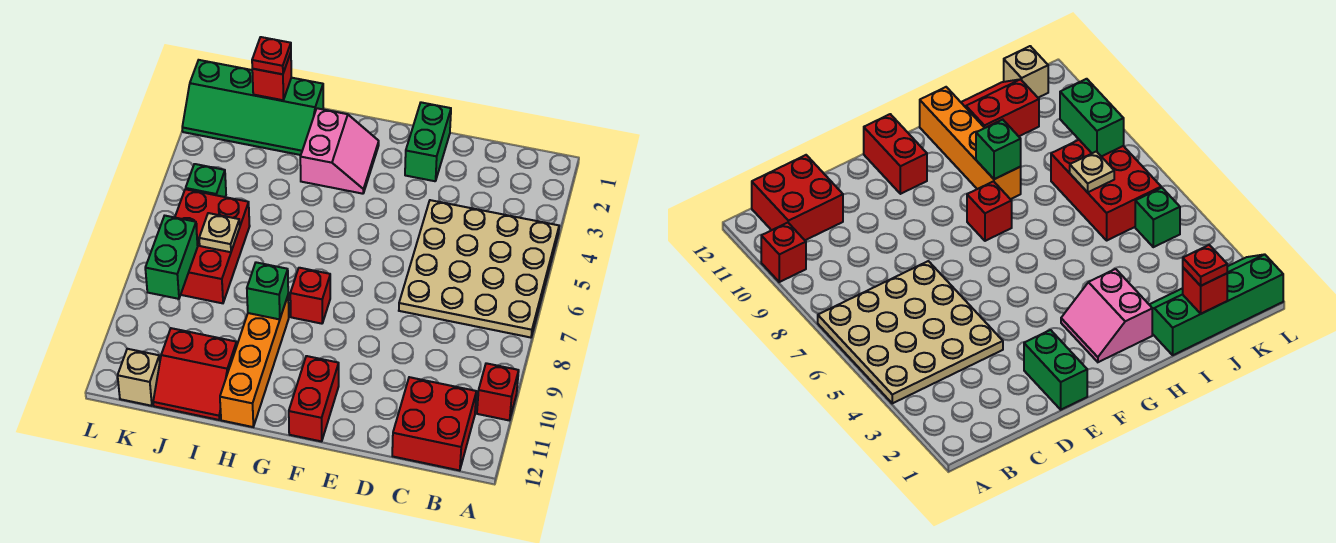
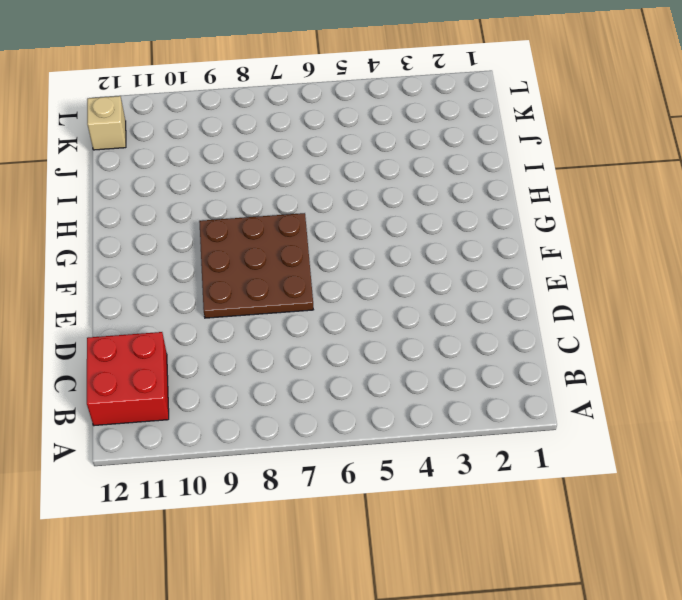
brown plate E7:G9 level 1 -> red brick G8 level 1
none -> tan plate A4:D7 level 1
none -> red brick A10 level 1
none -> green brick E1:E2 level 1

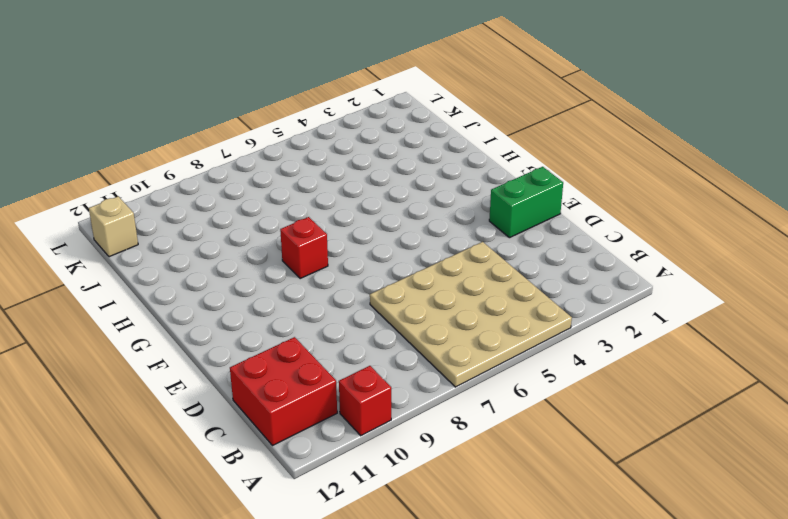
none -> red brick F11:F12 level 1
none -> pink slope G2:H3 level 1 top H
none -> orange brick H9:H12 level 1

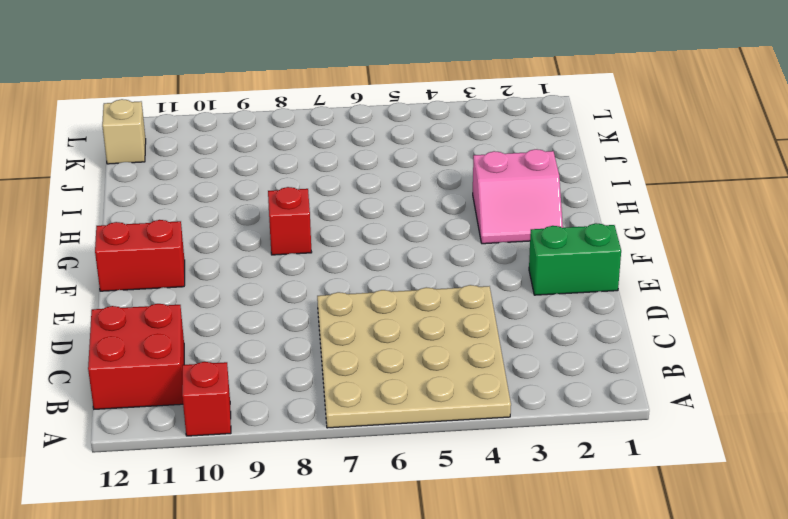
none -> orange brick H9:H12 level 1
none -> green slope I1:L2 level 1 top 1
none -> red slope I11:J12 level 1 top 11

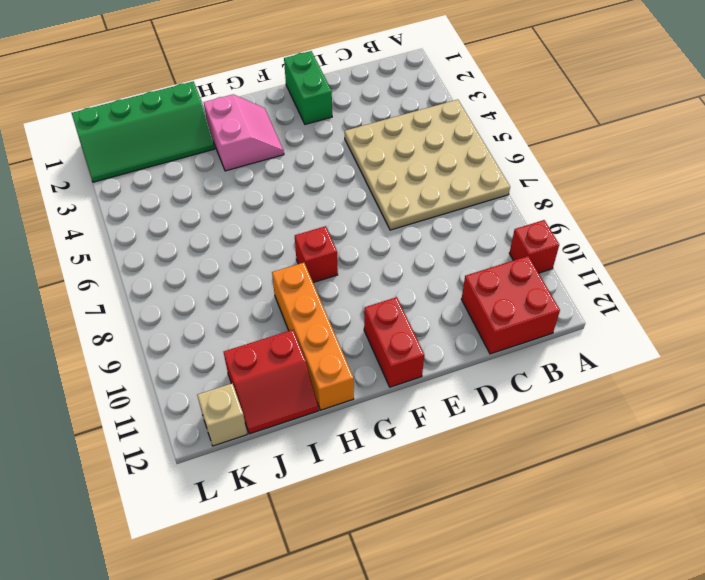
none -> red brick J6:K8 level 1
none -> green brick K5 level 1
none -> green brick H9 level 2

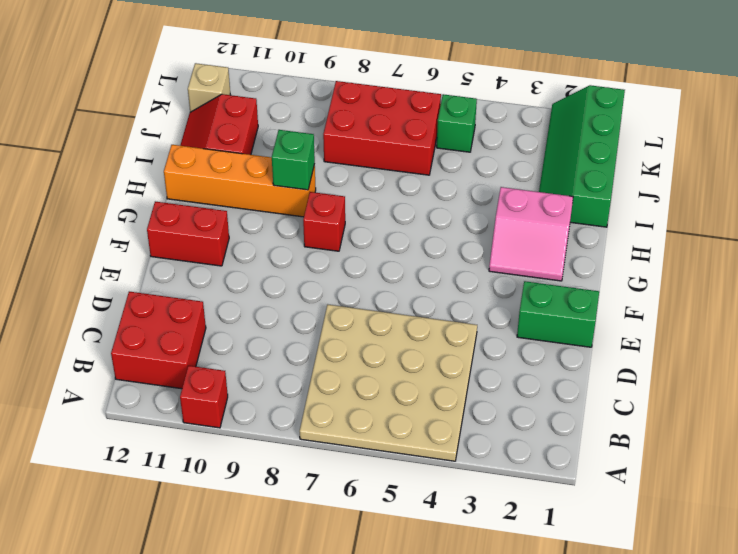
none -> red brick J1 level 2
none -> tan plate J7 level 2
none -> green brick K8:K9 level 2

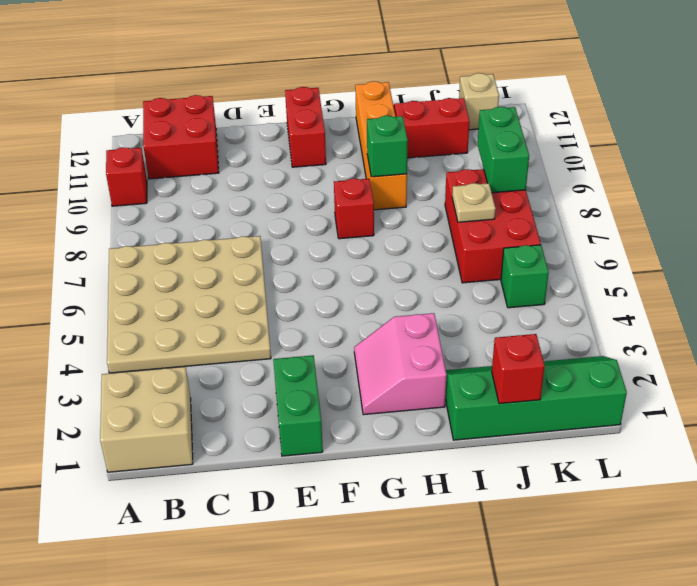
tan brick A1:B2 level 1 -> none
none -> red plate J1 level 3

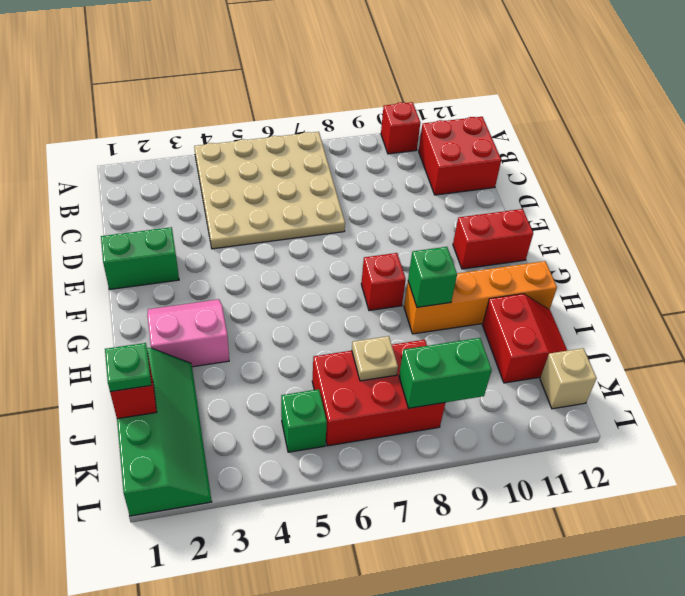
green plate J1 level 3 -> red plate J1 level 3

